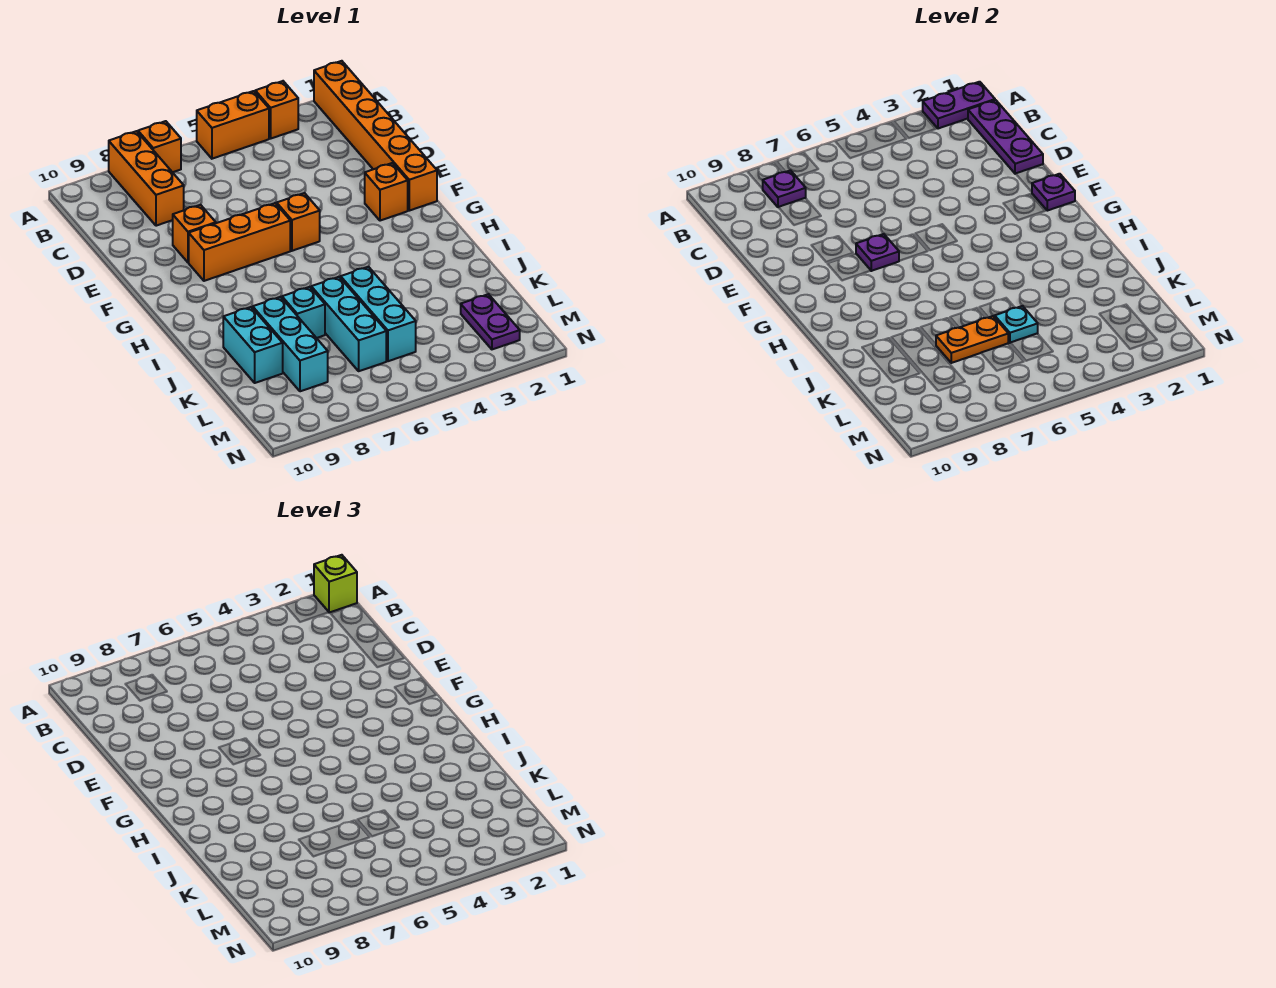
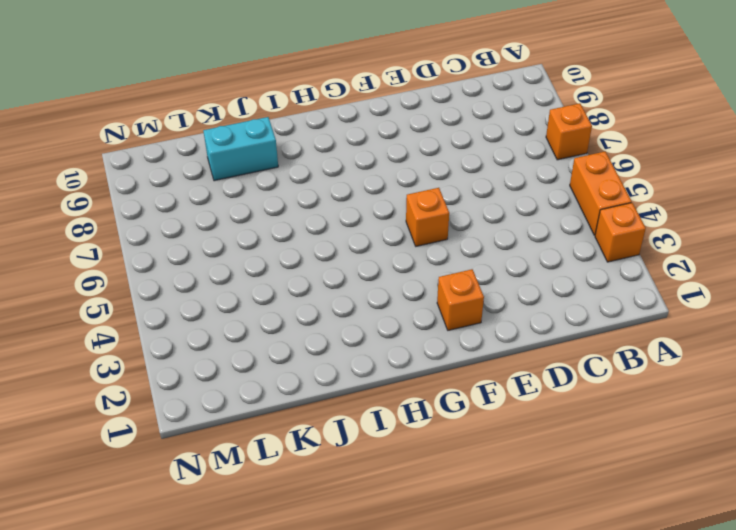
none -> orange brick A1:F1 level 1
none -> orange brick A8:C8 level 1
none -> orange brick E8 level 1

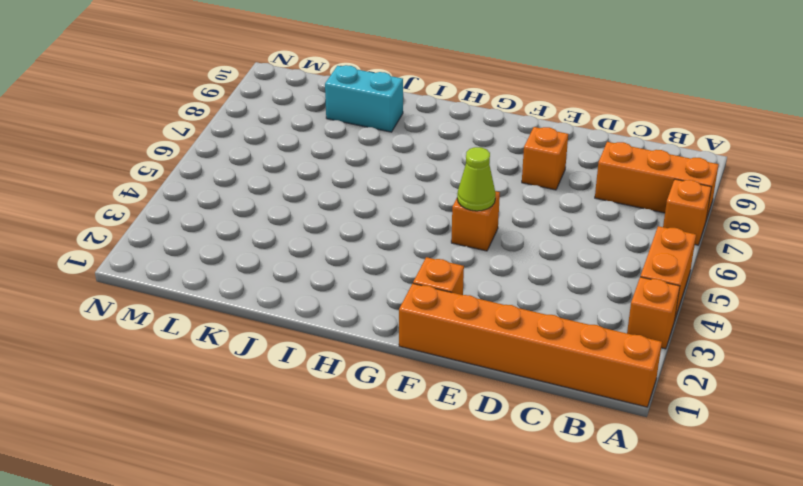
lime cone F5 level 2 -> none
none -> orange brick F6:F8 level 1
none -> cyan brick J5:L5 level 1
none -> cyan brick J6:L6 level 1

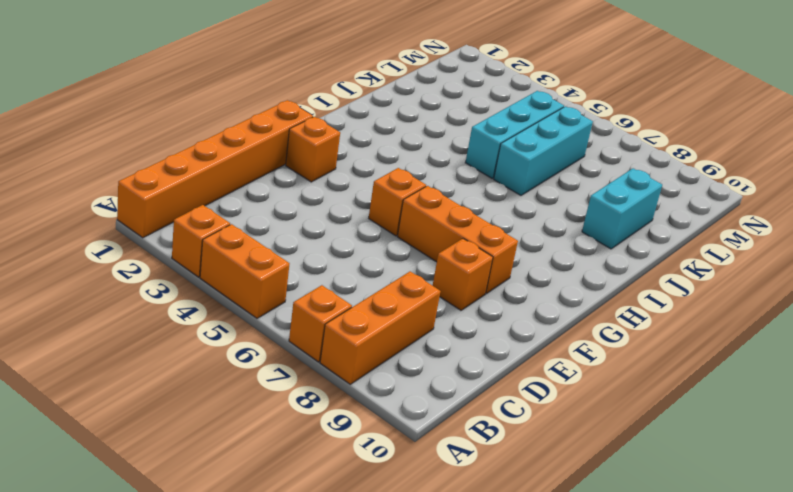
none -> cyan brick J7 level 1
none -> cyan brick J8:L8 level 1
none -> purple plate L2:M2 level 1

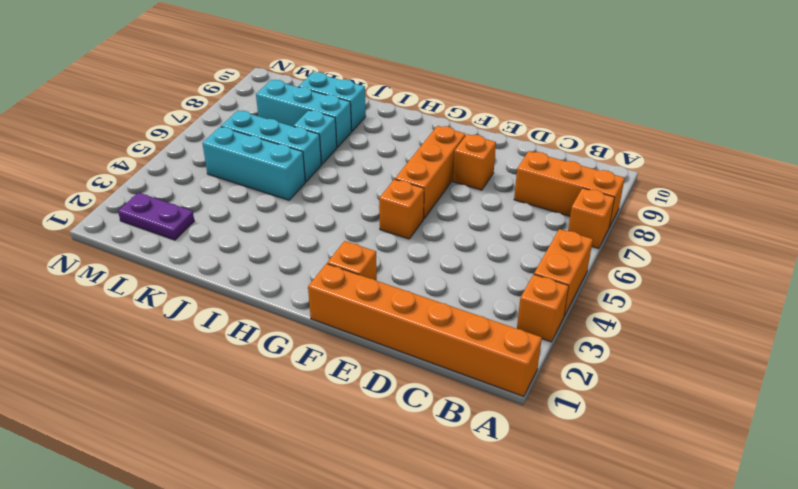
none -> purple plate A1:A2 level 2
none -> purple plate B1:D1 level 2
none -> purple plate B8 level 2

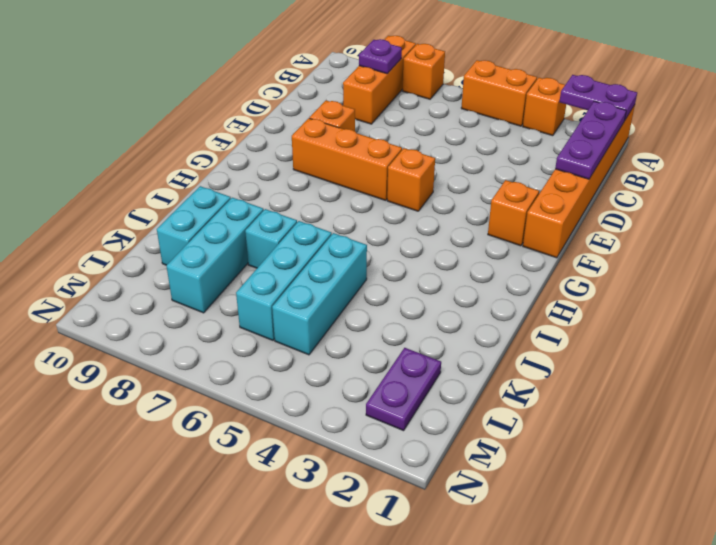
none -> purple plate F1 level 2
none -> purple plate F7 level 2
none -> cyan plate K5 level 2

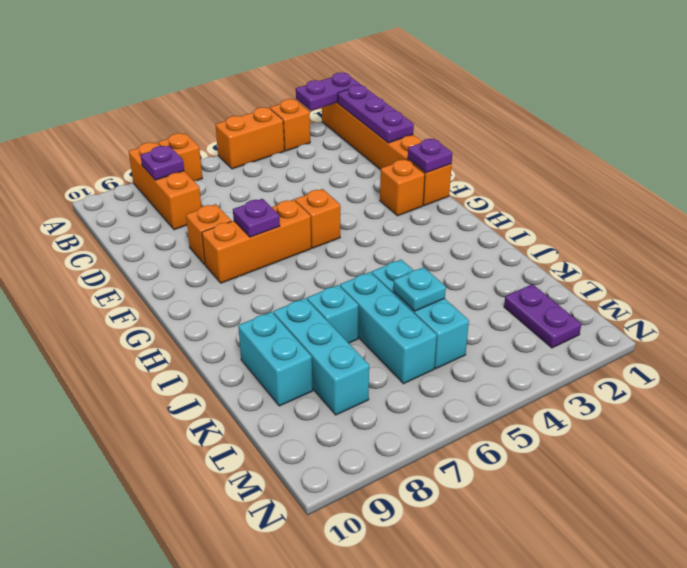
none -> orange plate K6:K7 level 2
none -> lime brick A1 level 3

